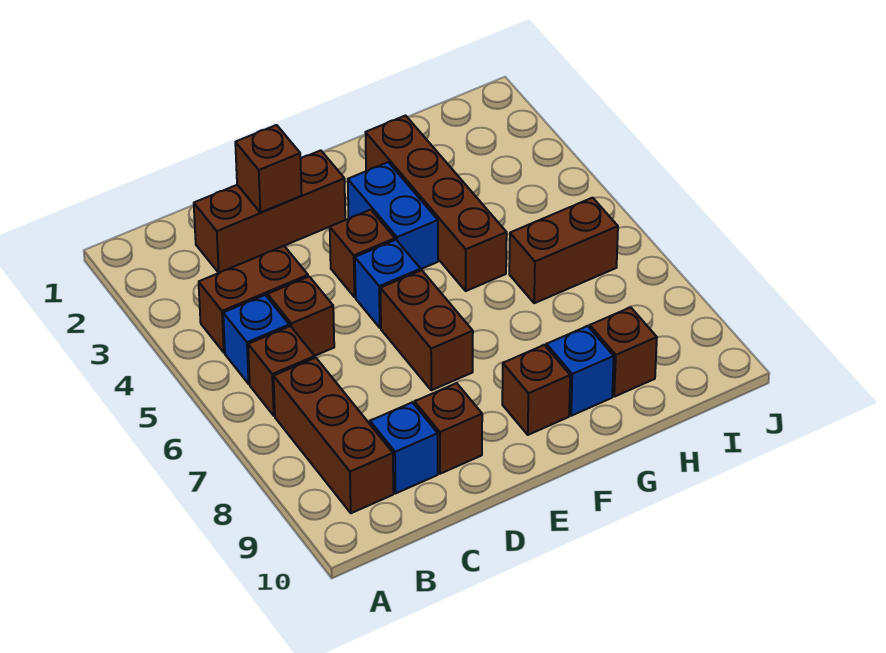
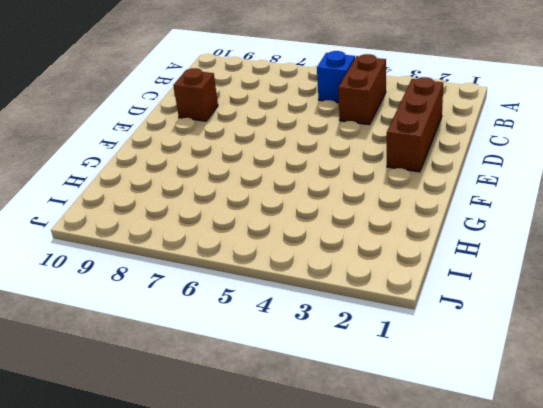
none -> brown brick B6 level 1
none -> brown brick B7:B9 level 1
none -> brown brick C5 level 1

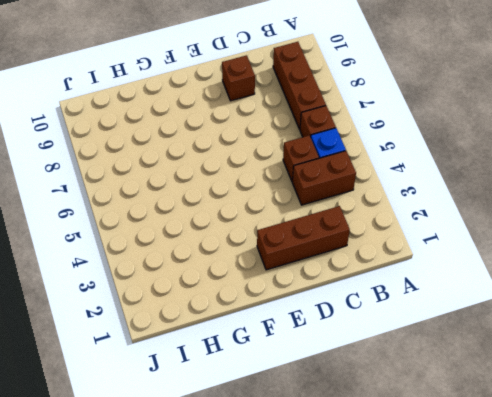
none -> blue brick C9 level 1
none -> brown brick E4 level 1
none -> blue brick E5 level 1

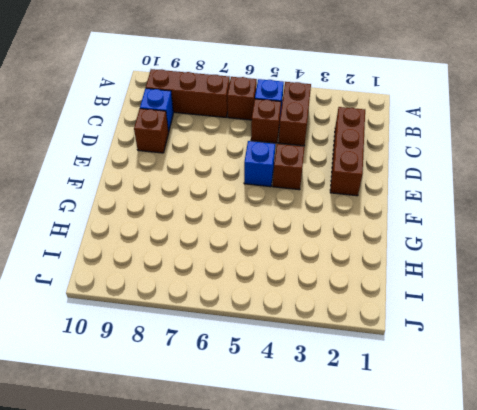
none -> brown brick E6:E7 level 1
none -> blue brick F3:F4 level 1
none -> brown brick F9 level 1

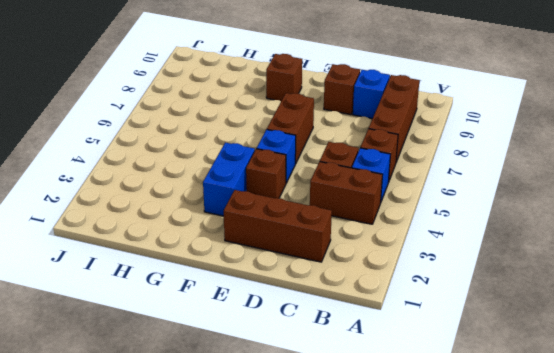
none -> brown brick G2:G5 level 1
none -> blue brick G9 level 1
none -> brown brick H6:I6 level 1

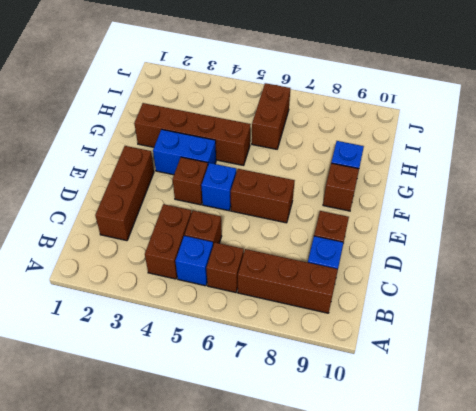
none -> brown brick H9 level 1
none -> brown brick D2 level 2

